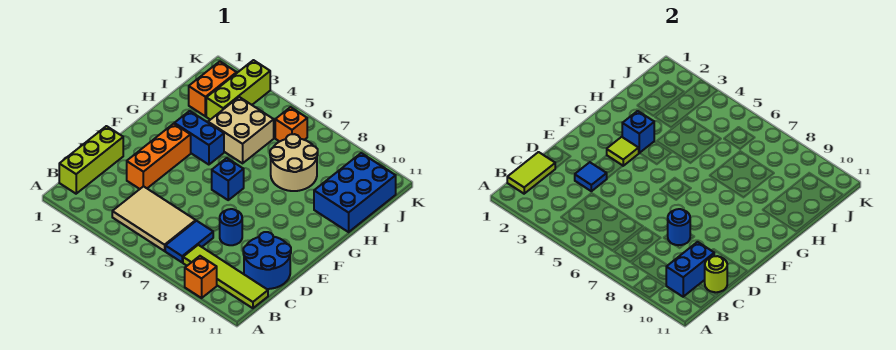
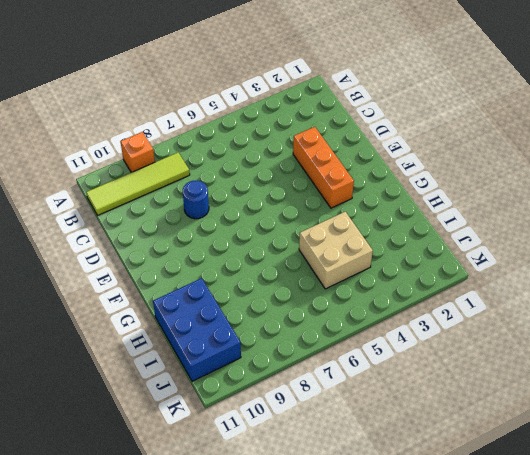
none -> lime brick B1:D1 level 1
none -> tan tile B4:C6 level 1
none -> blue tile B7:C7 level 1

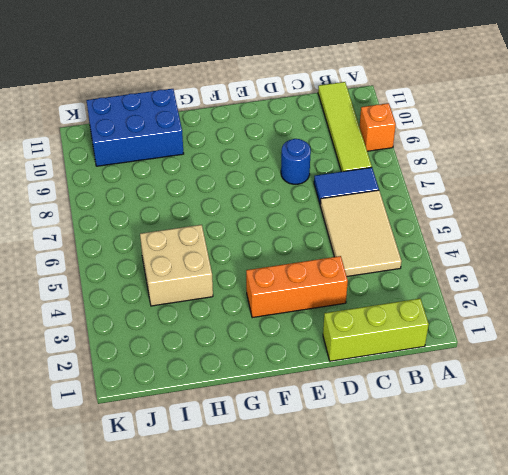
none -> blue round brick C10:D11 level 1
none -> blue brick F6 level 1
none -> blue brick G3:G4 level 1

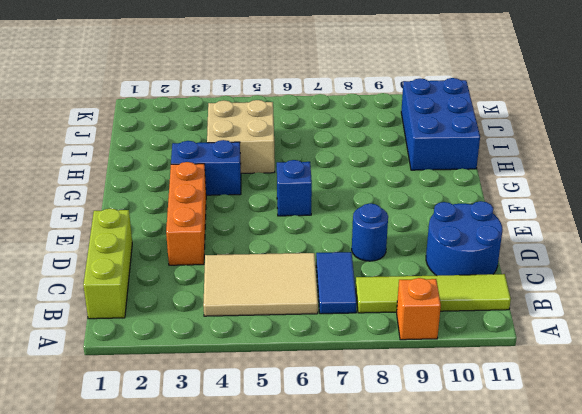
none -> tan round brick H7:I8 level 1
none -> orange brick I2:J2 level 1
none -> lime brick I3:K3 level 1

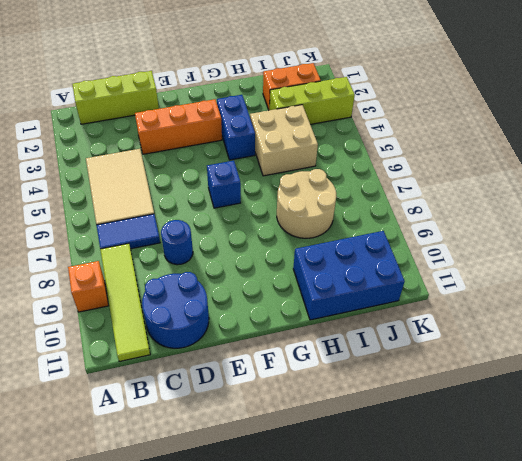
none -> orange brick J6 level 1
none -> lime tile B1:C1 level 2
none -> blue brick B10:C10 level 2

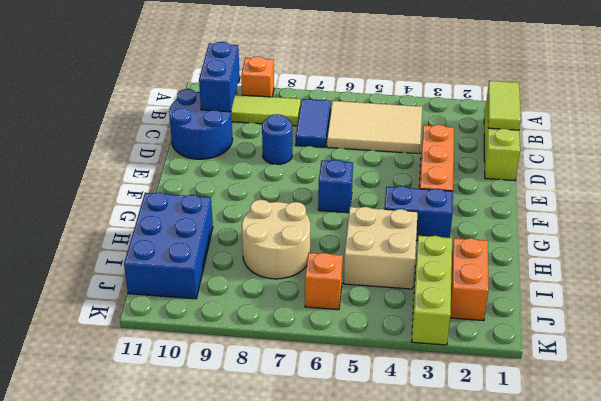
none -> lime round brick C11 level 2
none -> blue tile D3 level 2
none -> blue round brick D8 level 2

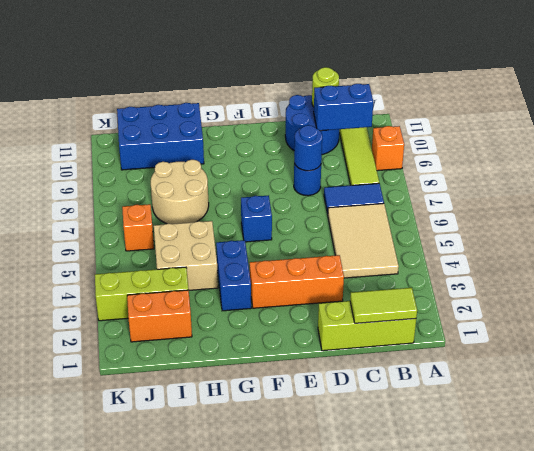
none -> blue tile D3 level 2
none -> lime tile F3 level 2
none -> blue brick G3 level 2

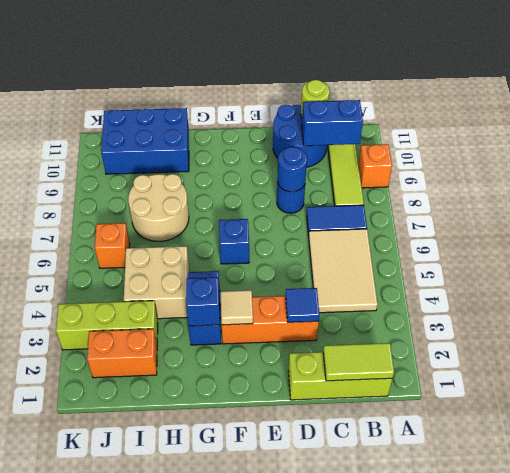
tan tile F3 level 2 -> lime tile F3 level 2

